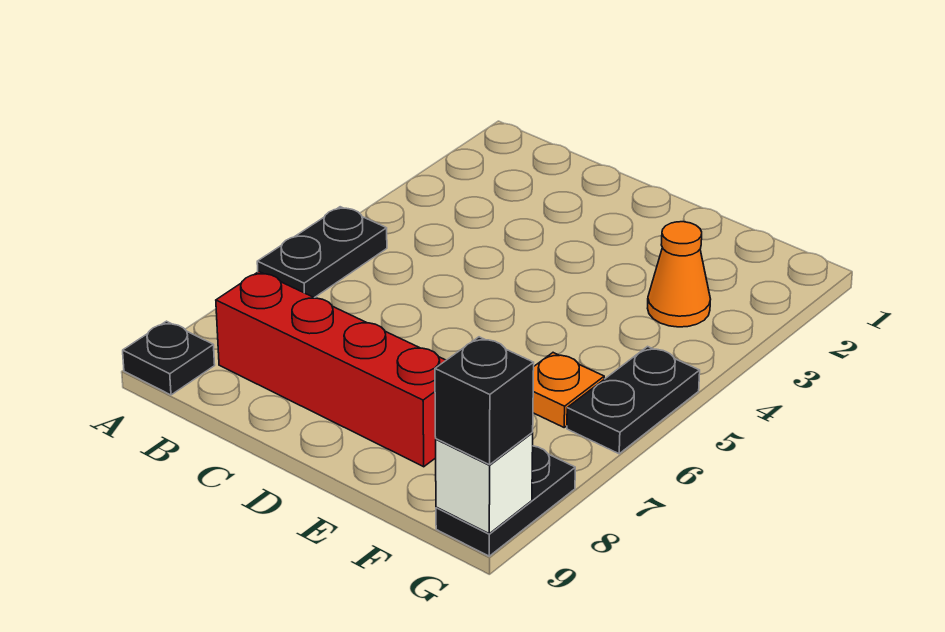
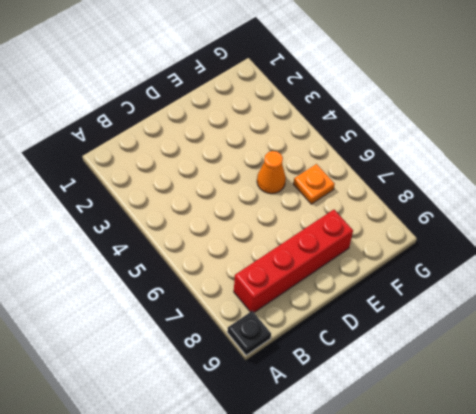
orange cone E5 level 1 -> orange cone F3 level 1
none -> black plate A5:A6 level 1
none -> black plate G5:G6 level 1

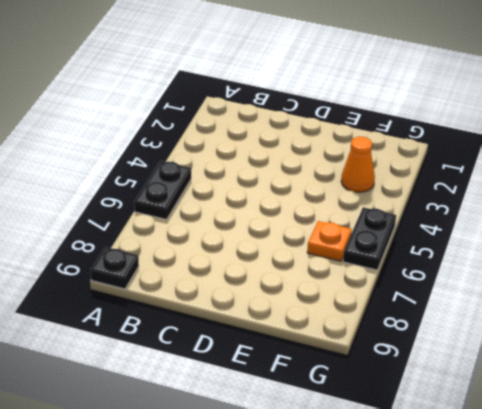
none -> red brick B8:E8 level 1
none -> black plate G8:G9 level 1

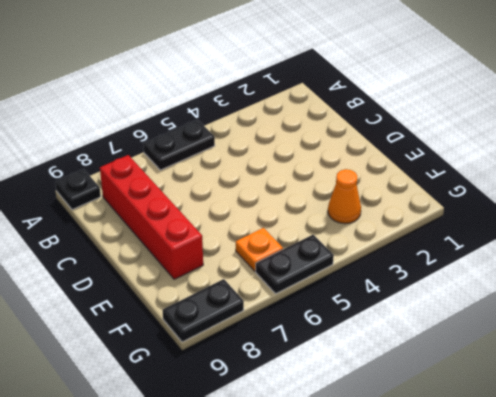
none -> white brick G9 level 2
none -> black brick G9 level 3

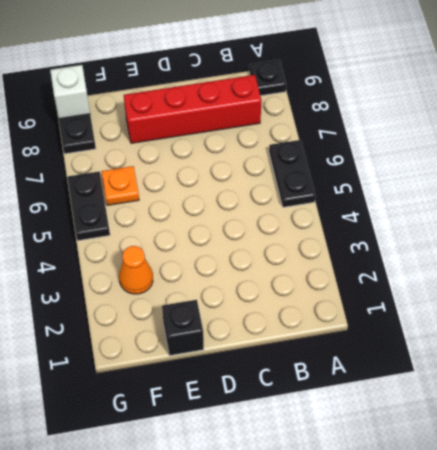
black brick E1 level 1 -> black brick G9 level 3

